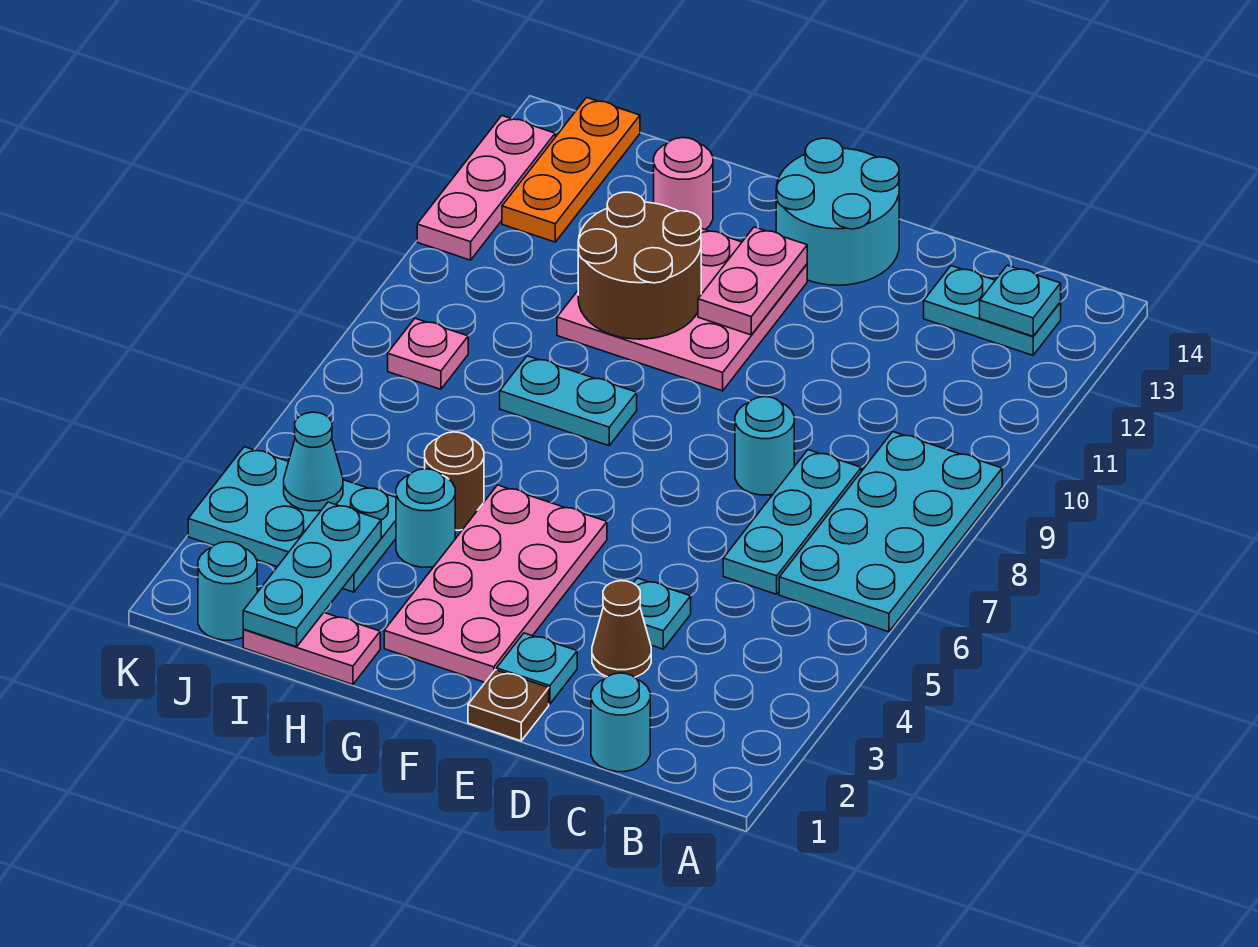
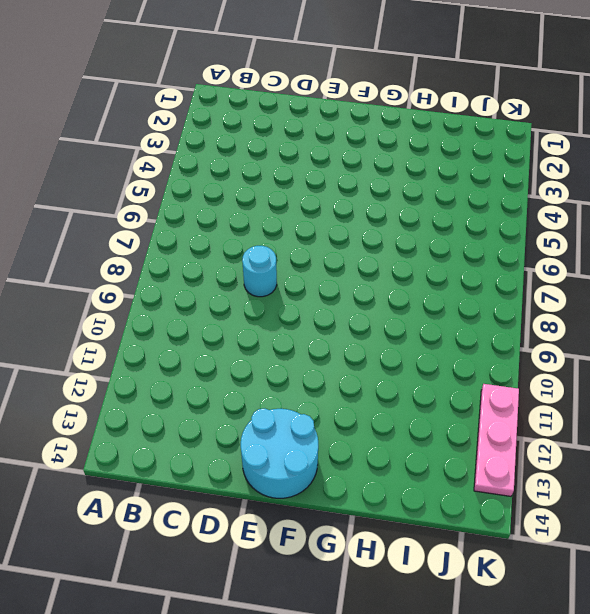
none -> cyan plate A6:B9 level 1
none -> cyan plate B13:C13 level 1
none -> cyan round brick C1 level 1

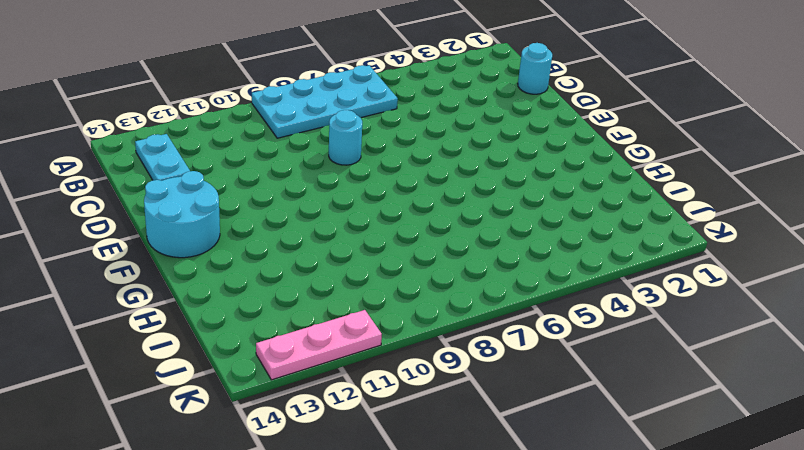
none -> cyan plate C6:C8 level 1
none -> brown cone D3 level 1
none -> cyan plate D4 level 1

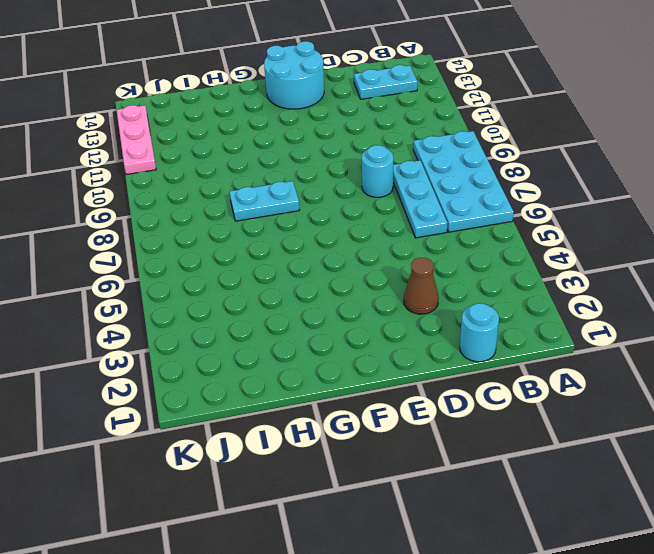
none -> cyan plate D4 level 1
none -> brown plate E1 level 1
none -> cyan plate E2 level 1

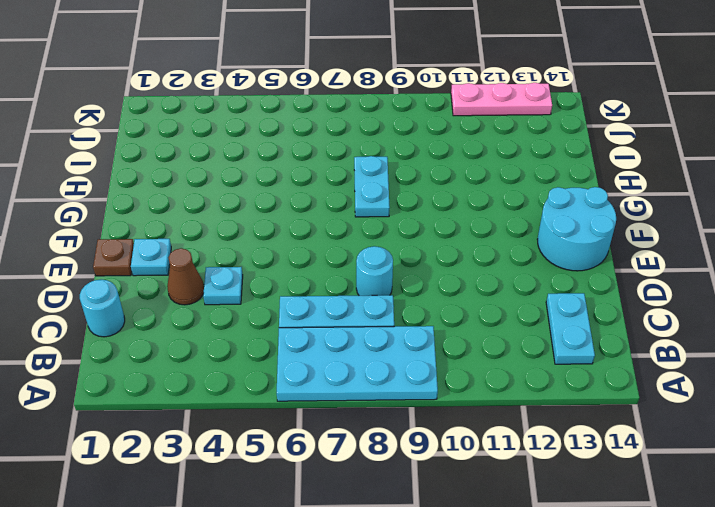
none -> pink plate F2:G5 level 1
none -> pink plate F10:H12 level 1
none -> pink plate H1:I1 level 1

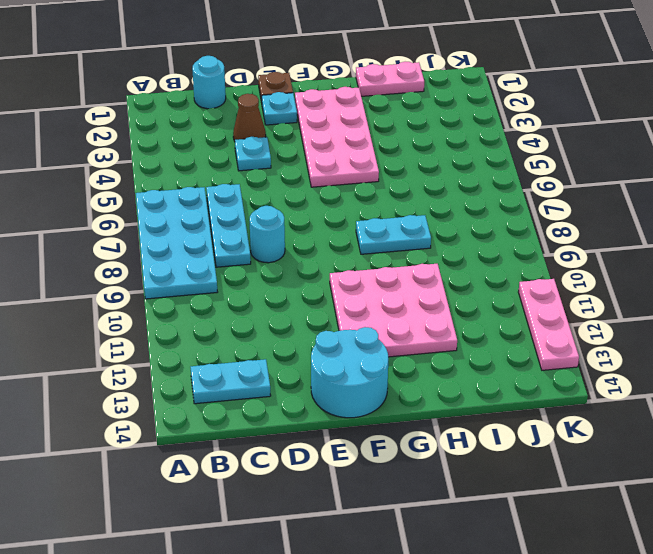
none -> cyan round brick H4 level 1
none -> brown round brick H5 level 1
none -> pink round brick H13 level 1

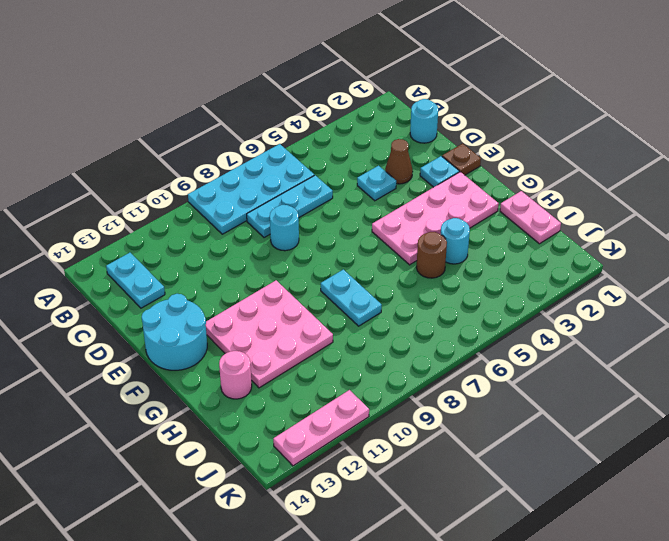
none -> cyan plate I3:K4 level 1
none -> cyan round brick J1 level 1
none -> pink plate J8 level 1

